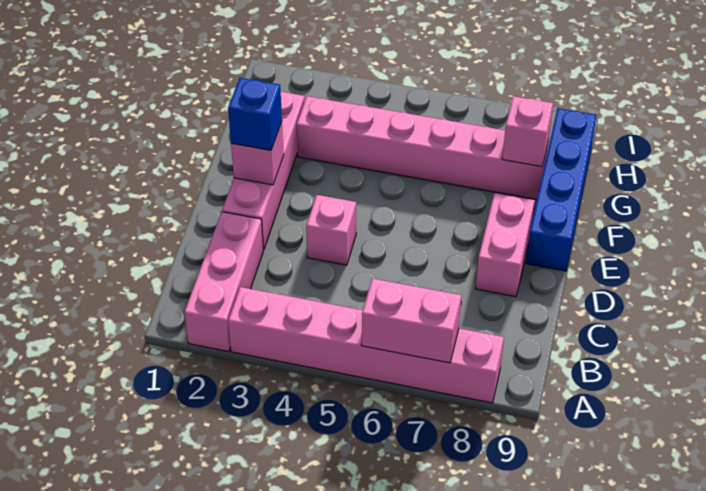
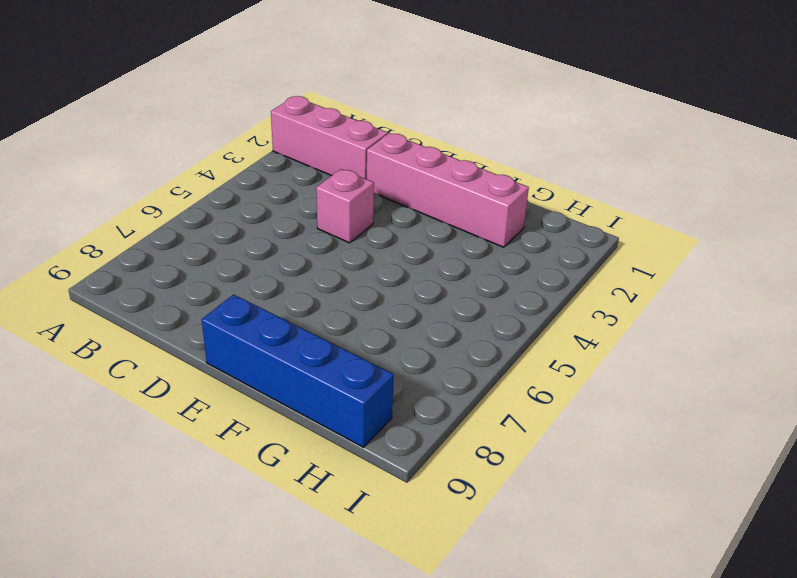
none -> pink brick A3:A8 level 1
none -> pink brick D8:E8 level 1

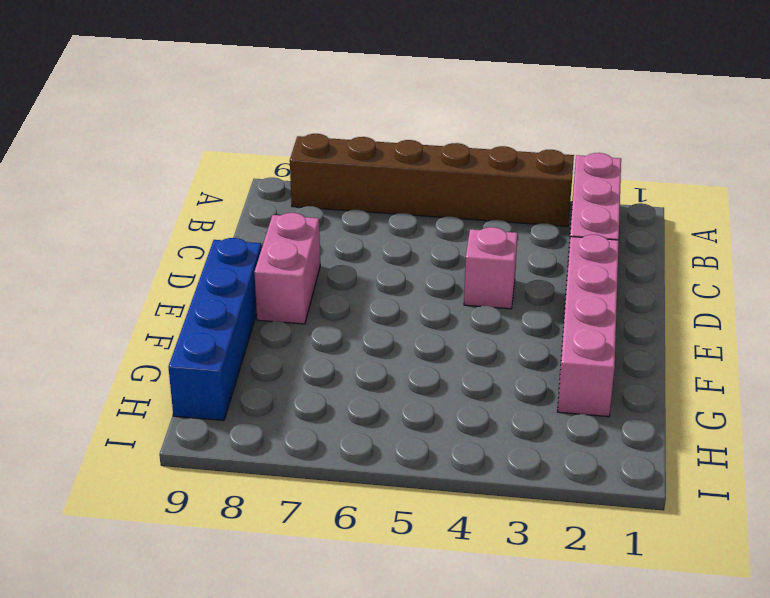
brown brick A3:A8 level 1 -> pink brick A3:A8 level 1
none -> pink brick G3:G8 level 1
none -> pink brick A6:A7 level 2

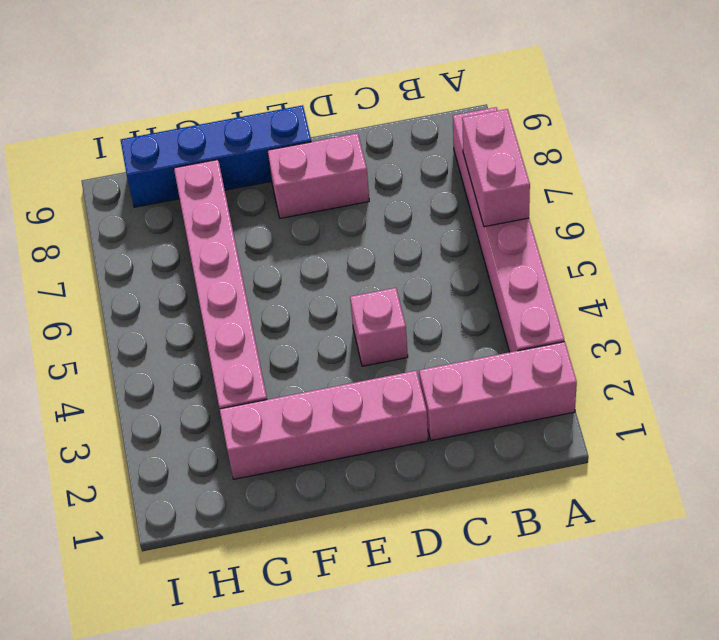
none -> pink brick E2 level 2
none -> pink brick G8 level 2

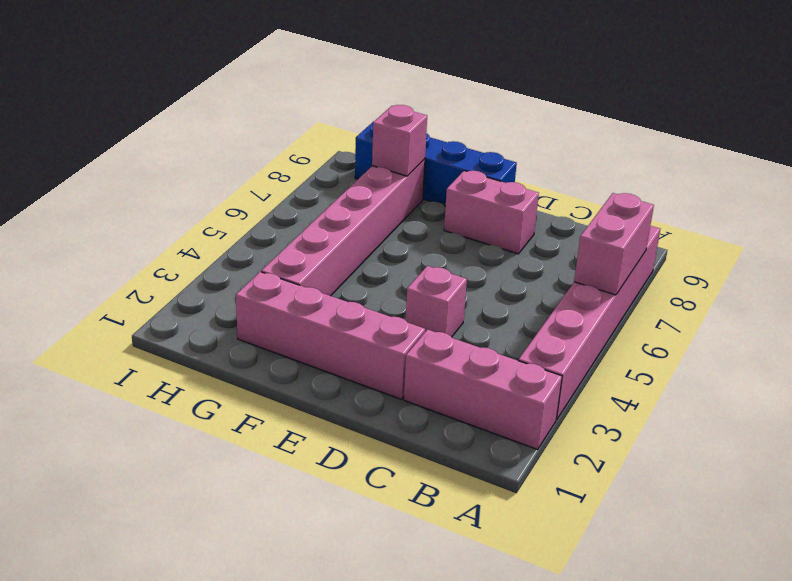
none -> pink brick E2 level 2
none -> blue brick E2 level 3

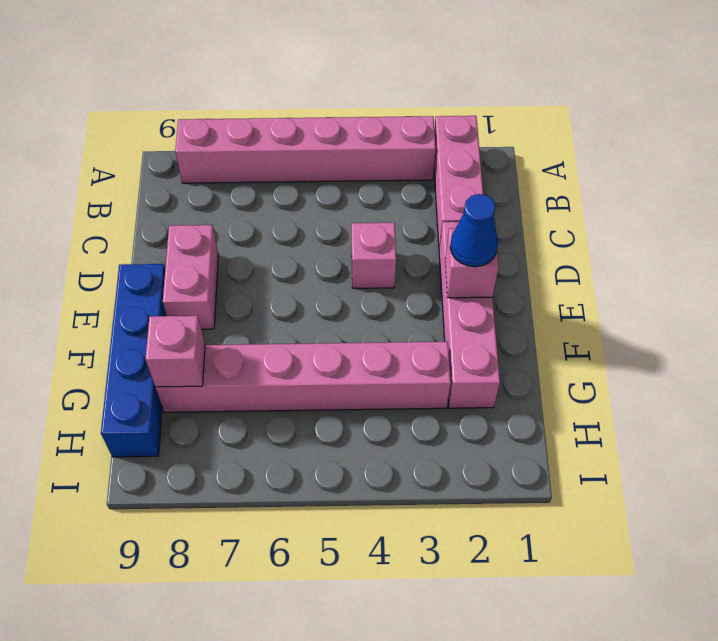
blue cone E2 level 3 -> blue brick E2 level 3
none -> pink brick A6:A7 level 2

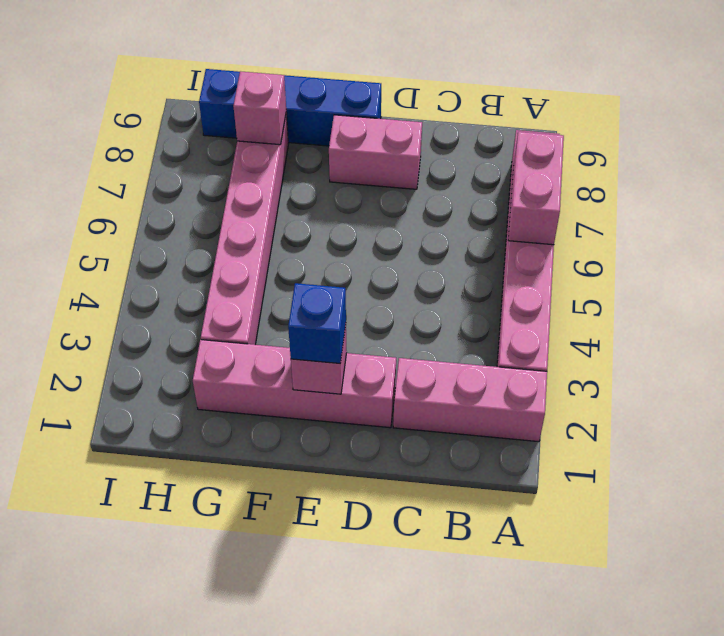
none -> pink brick D4 level 1

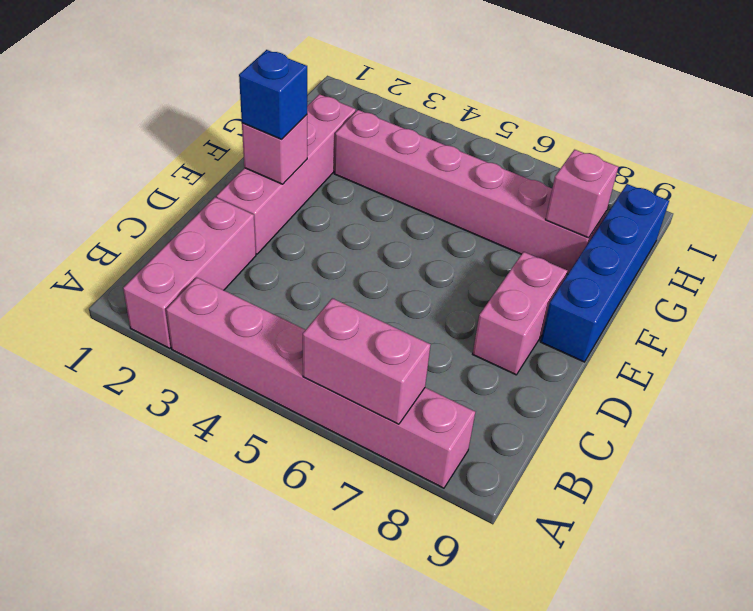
none -> pink brick D4 level 1

